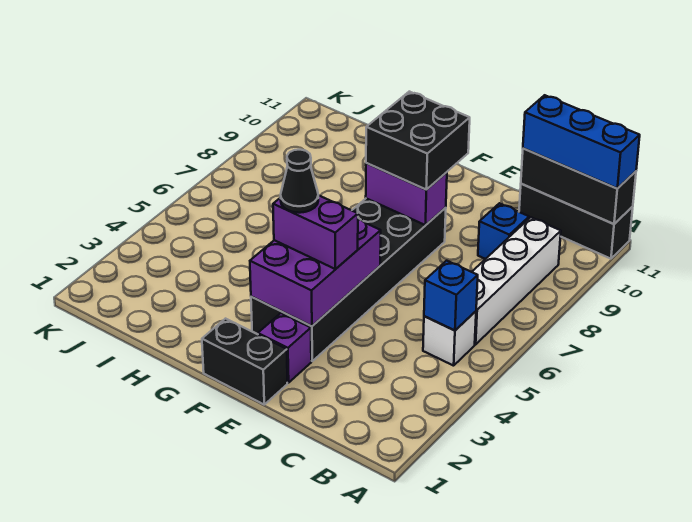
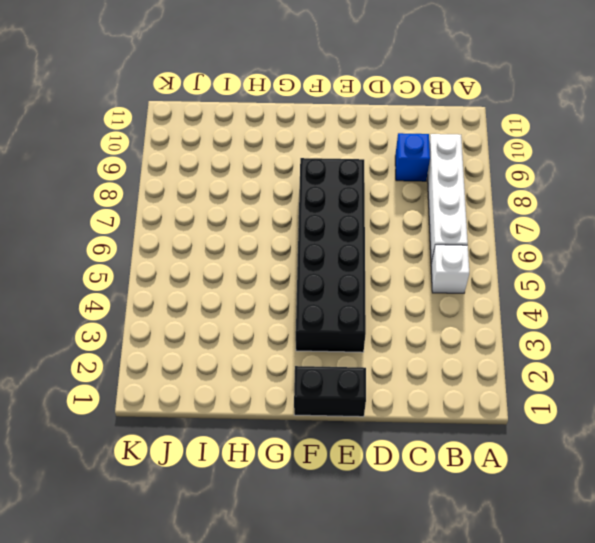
none -> black brick A11:C11 level 1
none -> purple brick E2 level 1
none -> black brick A11:C11 level 2

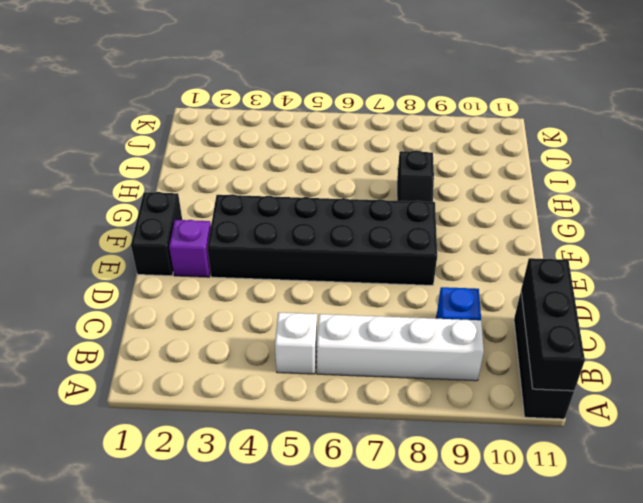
black slope G8:H8 level 1 top H -> none
none -> blue brick B5 level 2
none -> purple brick E3:F5 level 2
none -> purple brick E8:F8 level 2

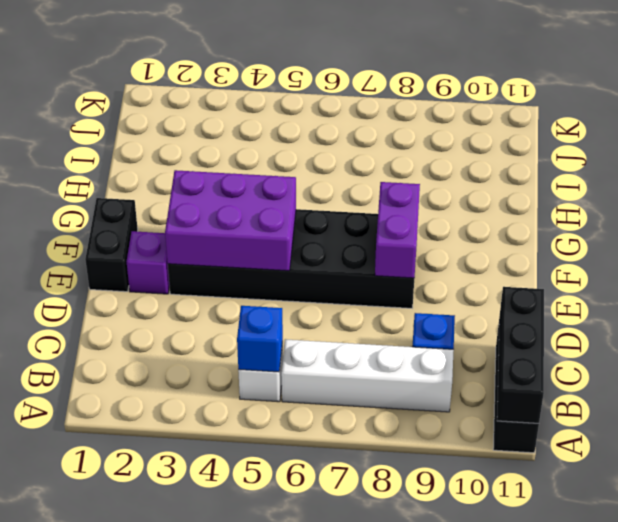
none -> blue brick A11:C11 level 3
none -> purple brick E4:F4 level 3
none -> black brick E8:F9 level 3

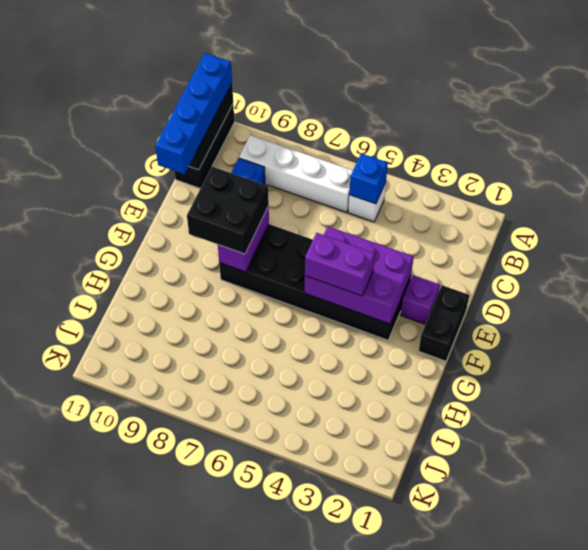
blue brick A11:D11 level 3 -> blue brick A11:C11 level 3
purple brick F4:F5 level 3 -> purple brick E4:F4 level 3
none -> black cone F4 level 4

